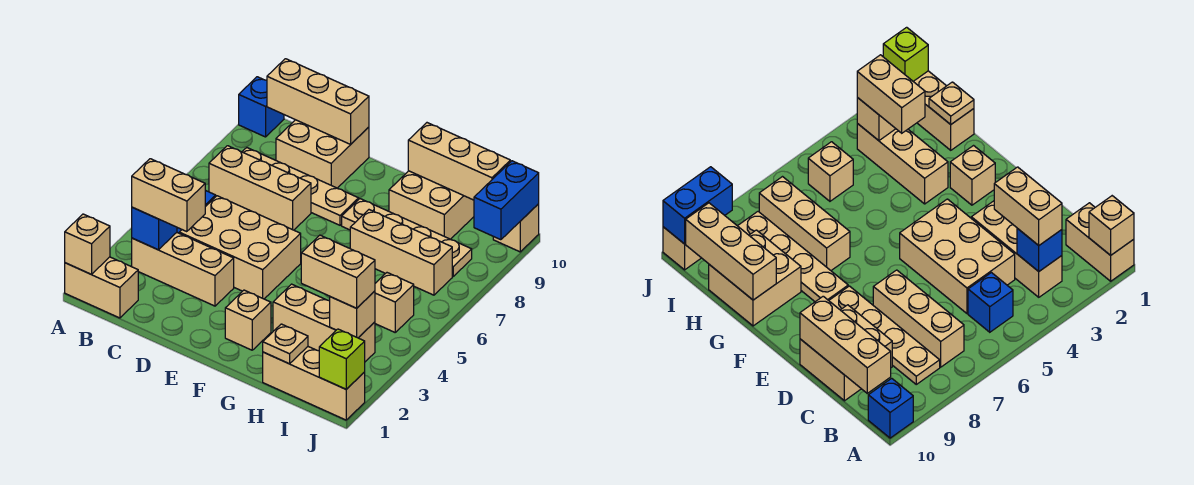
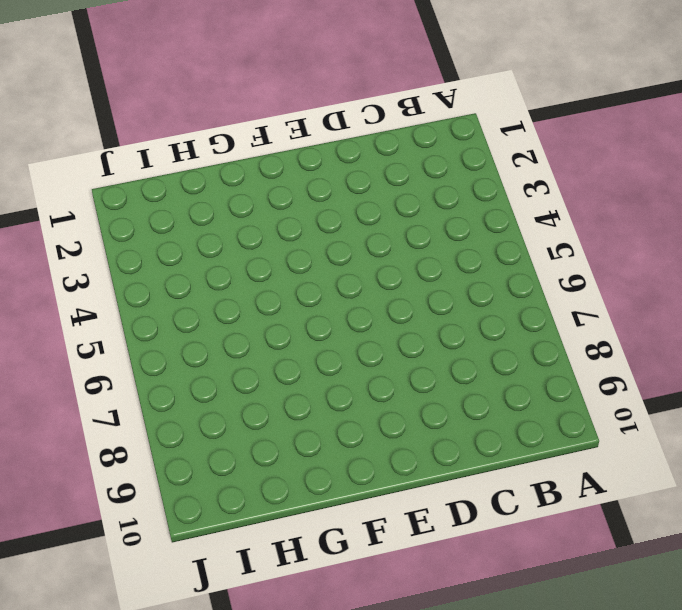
none -> tan brick A1:B1 level 1
none -> blue brick A10 level 1
none -> tan brick B3:D3 level 1

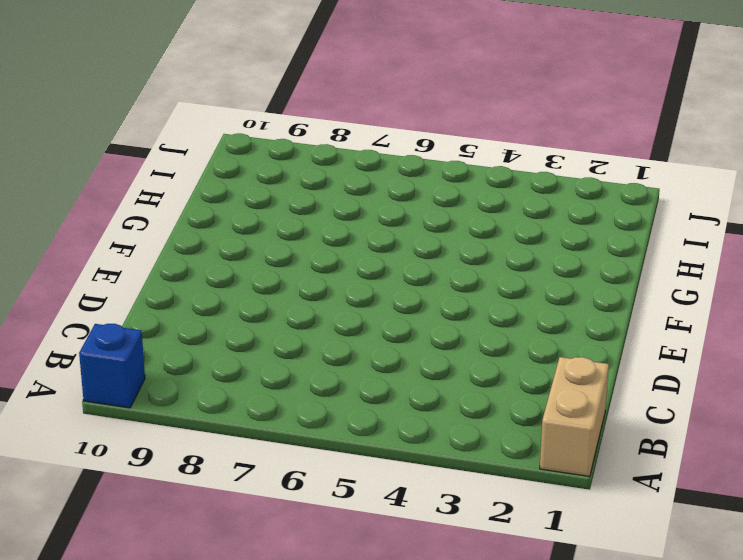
none -> tan brick B3:D3 level 1
none -> blue brick B5 level 1
none -> tan brick B7:D7 level 1

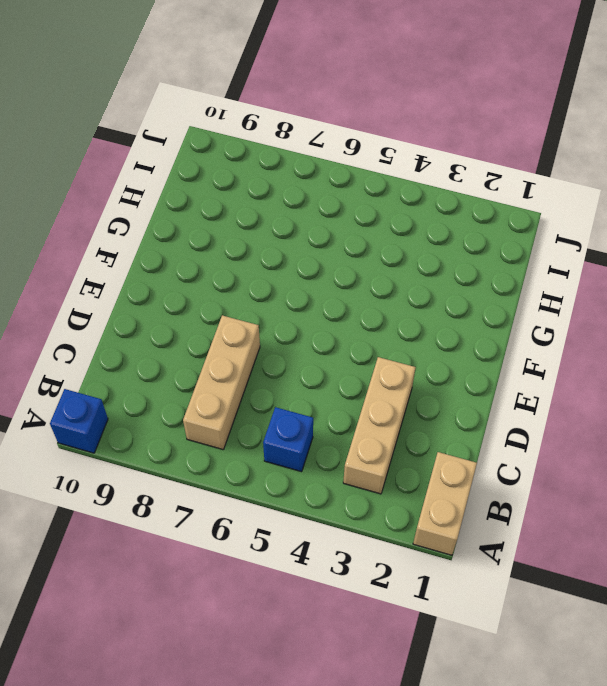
none -> tan plate B8:E8 level 1
none -> tan brick C4:E5 level 1
none -> tan brick C9:D10 level 1

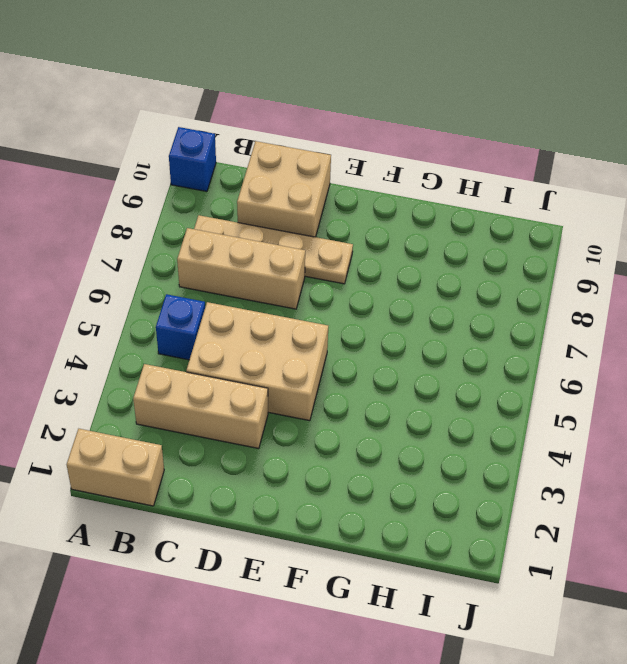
none -> tan brick F2 level 1
none -> tan plate F8:I8 level 1
none -> tan brick G3:I3 level 1

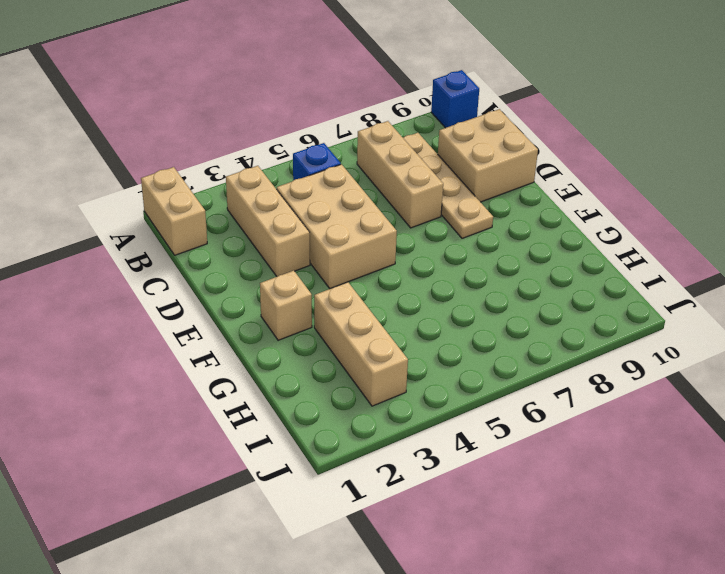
none -> tan plate F8:I8 level 1
none -> tan brick G7:I7 level 1
none -> tan brick G9:H10 level 1

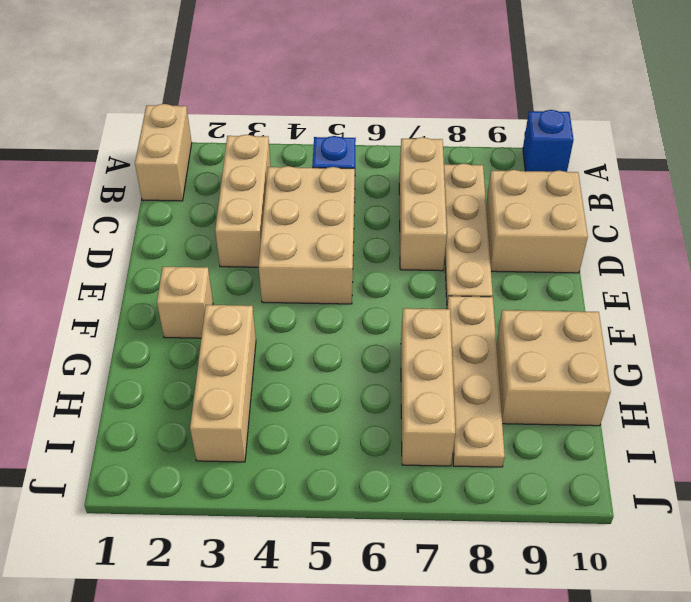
none -> tan brick H1:J1 level 1
none -> tan brick I5 level 1
none -> tan brick J10 level 1

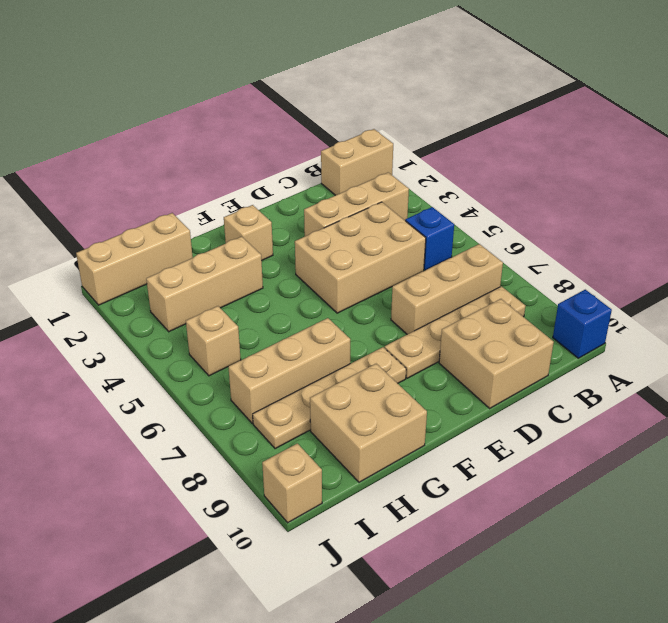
none -> tan brick A1 level 2
none -> blue brick B3 level 2
none -> tan brick B10:D10 level 2

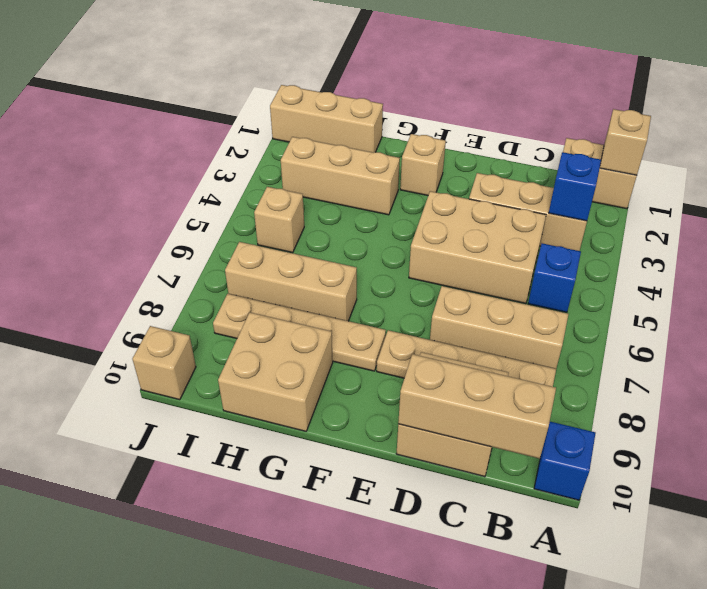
none -> tan brick G10:I10 level 2
none -> tan plate H1 level 2
none -> tan brick I3 level 2

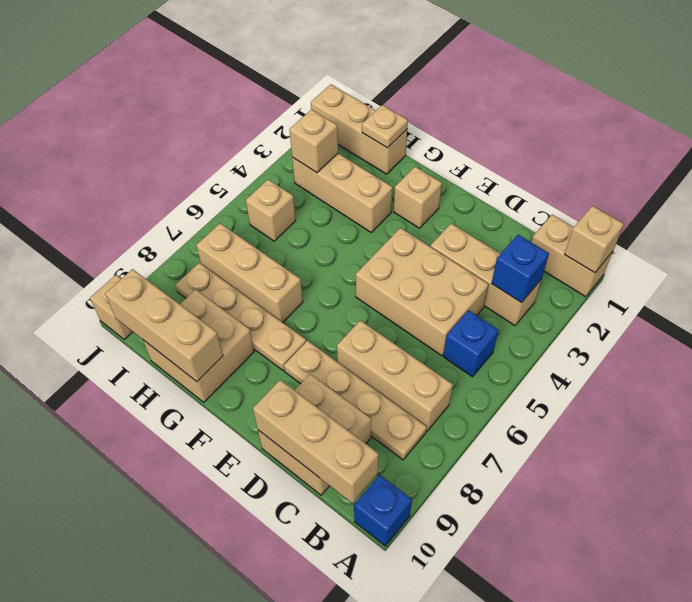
none -> lime brick J1 level 2
none -> blue brick J9:J10 level 2
none -> tan brick B3:C3 level 3

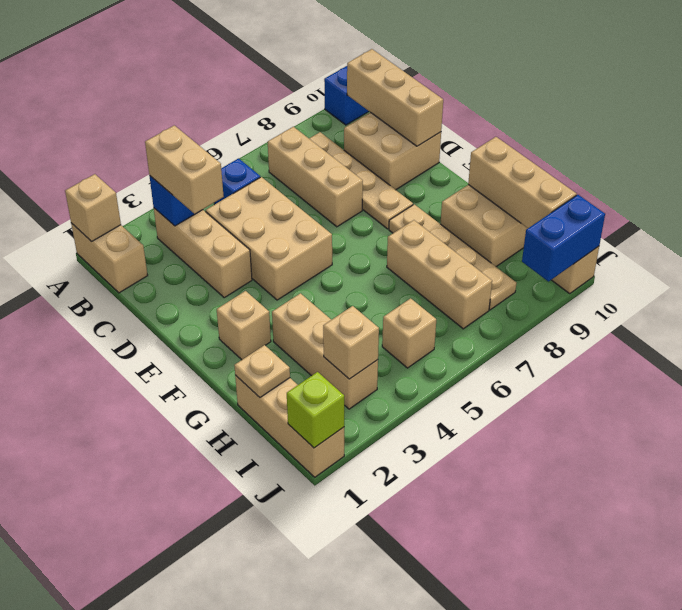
none -> tan brick H3:I3 level 3

